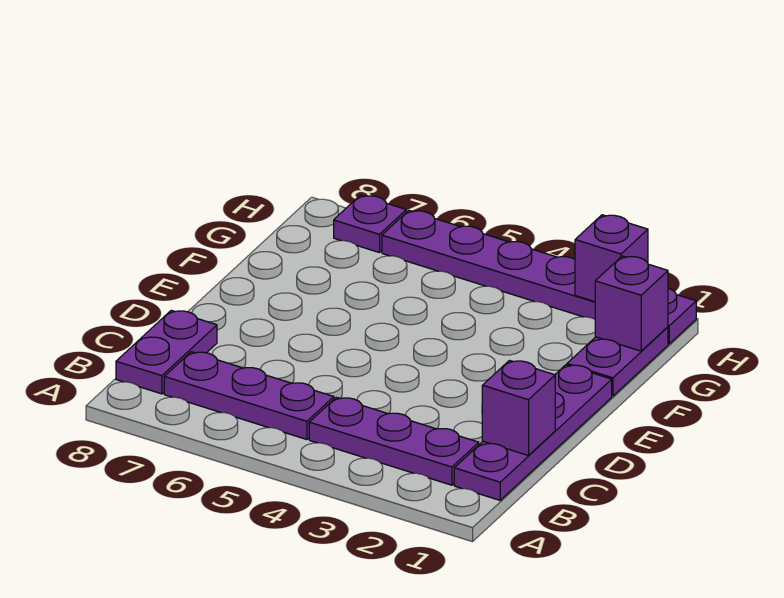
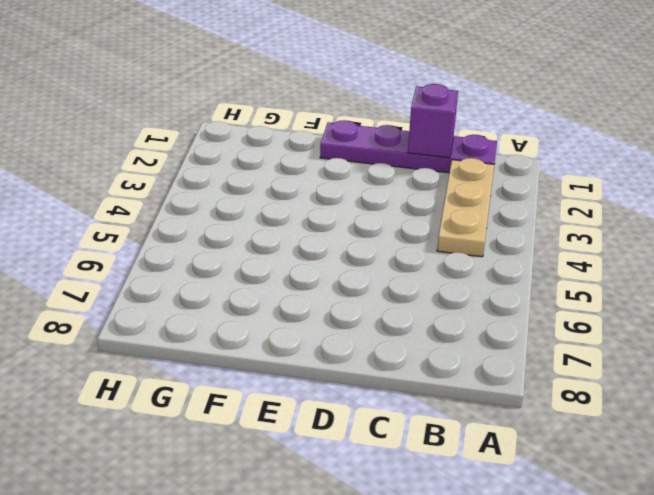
tan plate B2:B4 level 1 -> purple plate B2:B4 level 1
none -> purple plate B5:B7 level 1
none -> purple plate B8:C8 level 1

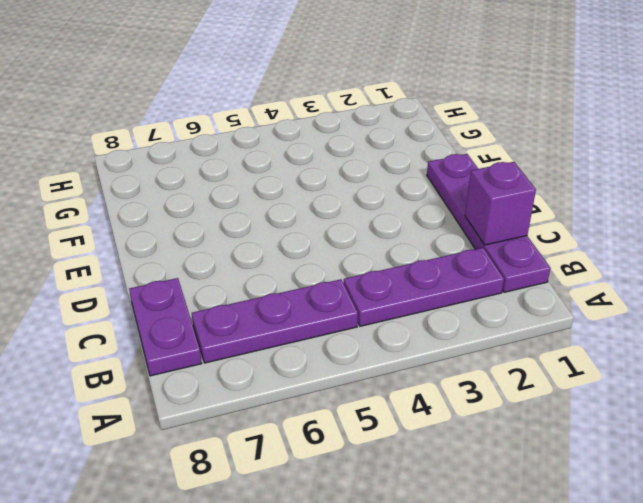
none -> purple plate F1:G1 level 1
none -> purple plate H1:H6 level 1

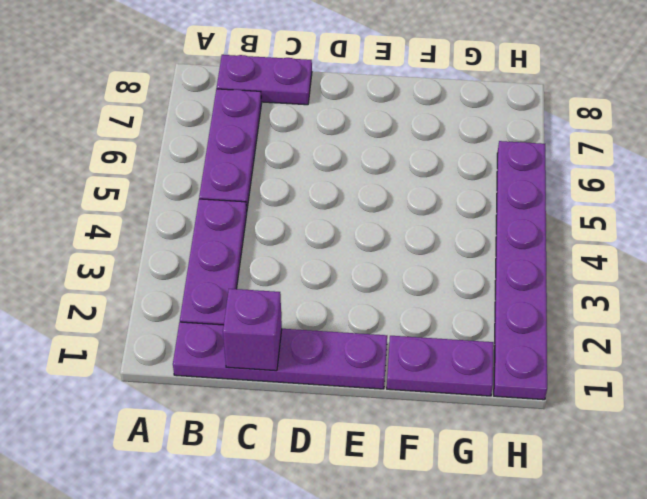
none -> purple plate H7 level 1
none -> purple brick G1 level 2

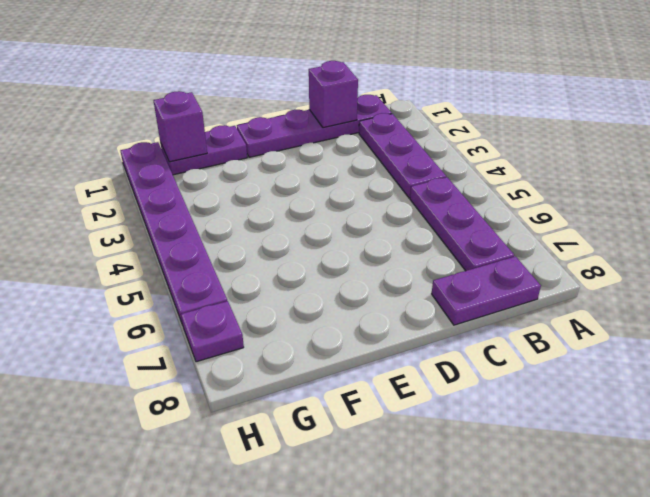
none -> purple brick H2 level 2

